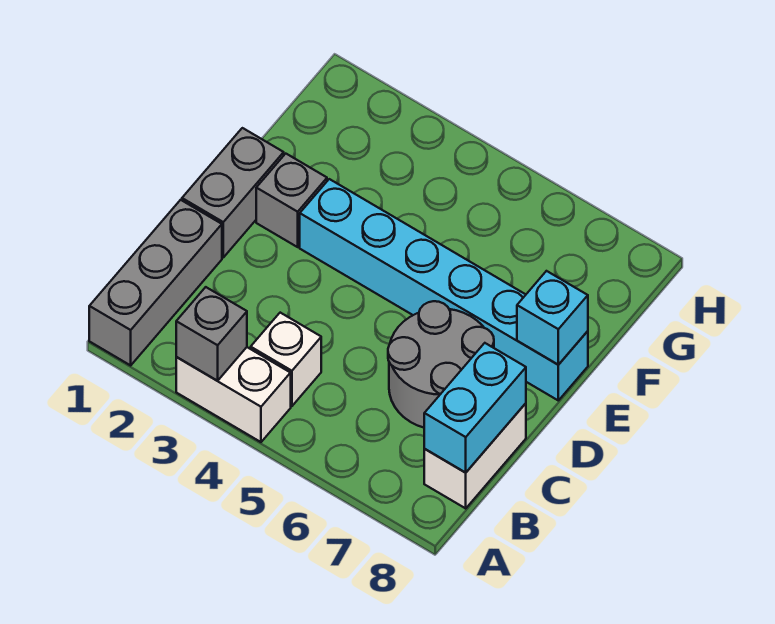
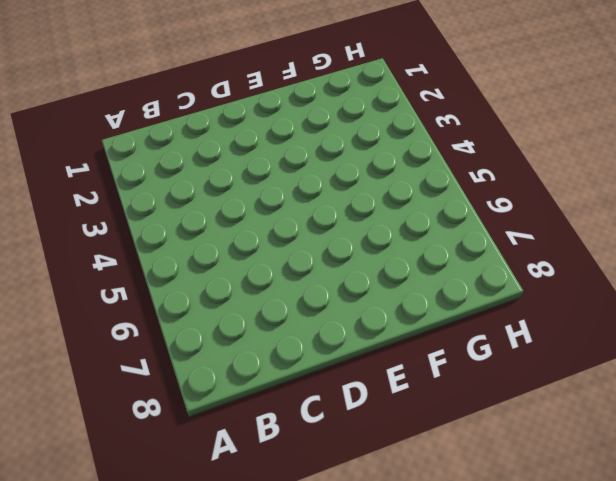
none -> grey brick A1:C1 level 1
none -> white brick A3:A4 level 1

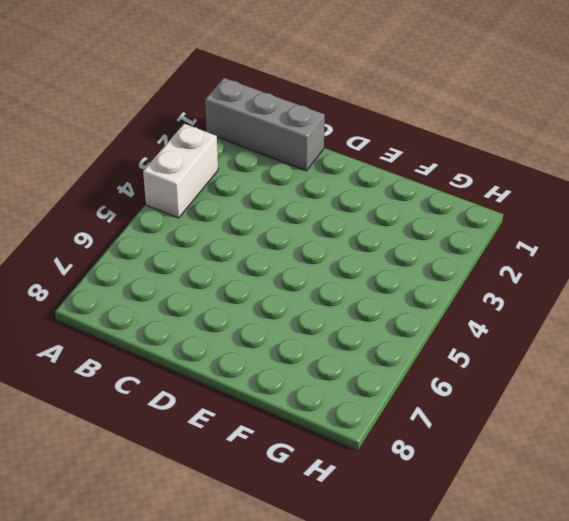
none -> white brick B4 level 1
none -> white brick B8:C8 level 1

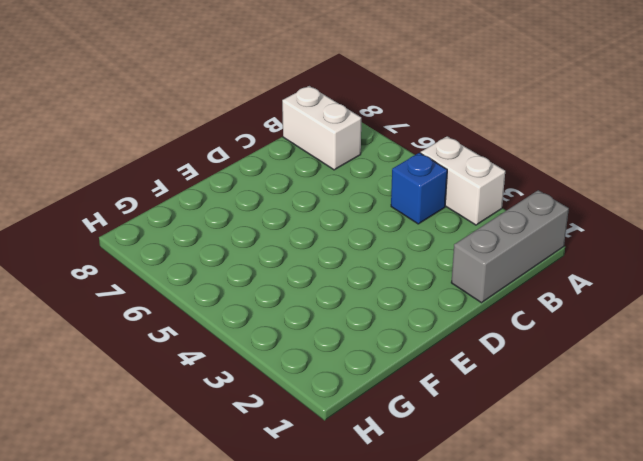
blue brick B4 level 1 -> white brick B4 level 1
white brick B7:B8 level 1 -> white brick B8:C8 level 1
none -> grey round brick C6:D7 level 1
none -> grey brick D1:E1 level 1

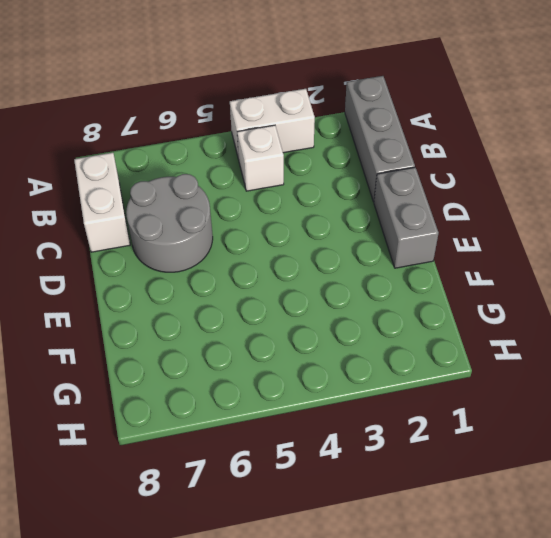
none -> grey brick E2 level 1
none -> cyan brick E3:E8 level 1

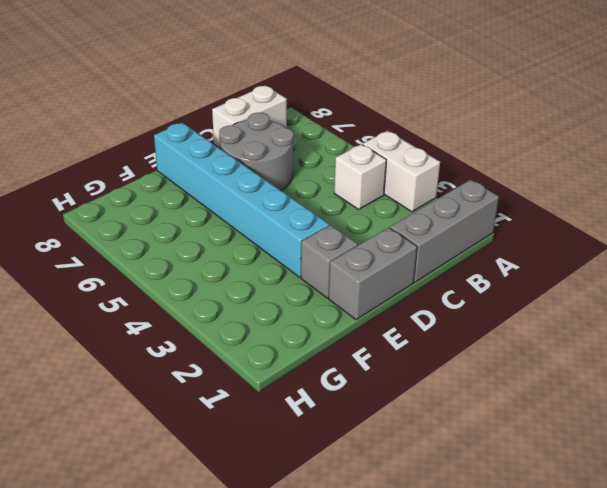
none -> grey brick A3 level 2
none -> cyan brick B8:C8 level 2

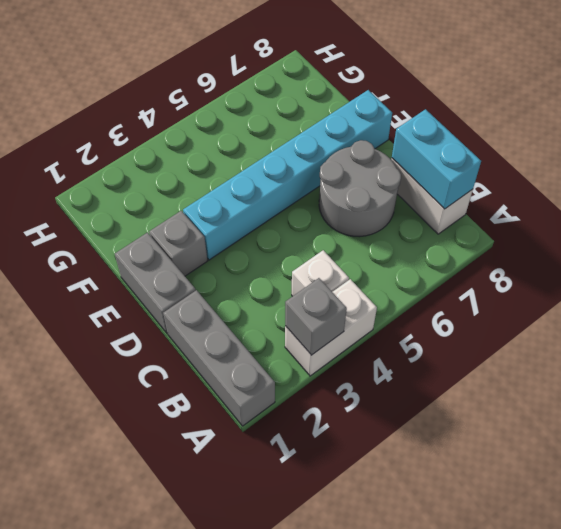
none -> cyan brick E8 level 2

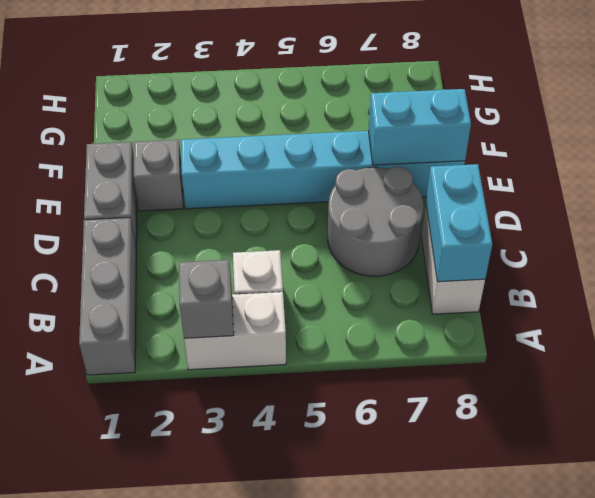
cyan brick E7:E8 level 2 -> cyan brick E8 level 2

